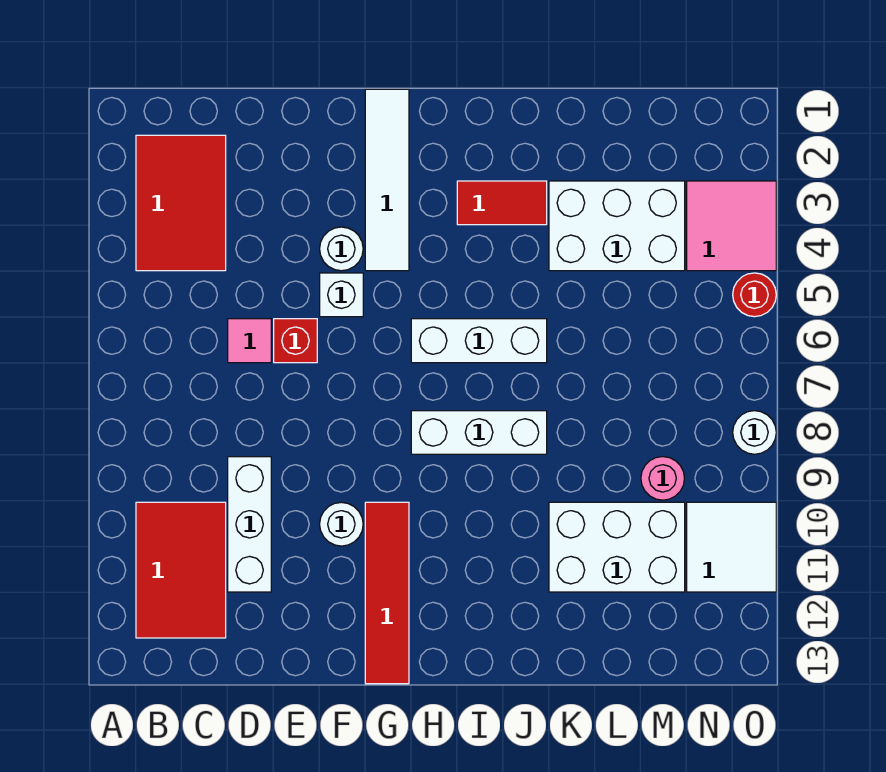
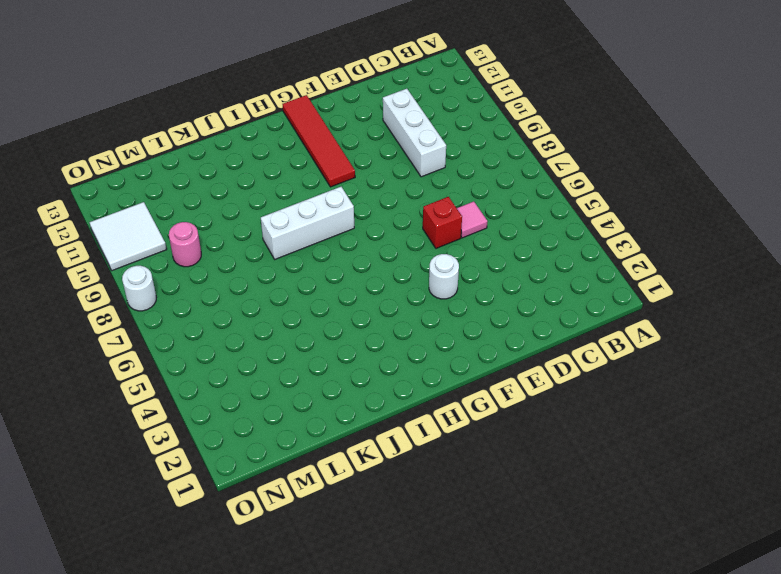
none -> red tile B2:C4 level 1
none -> red tile B10:C12 level 1
none -> white brick F5 level 1

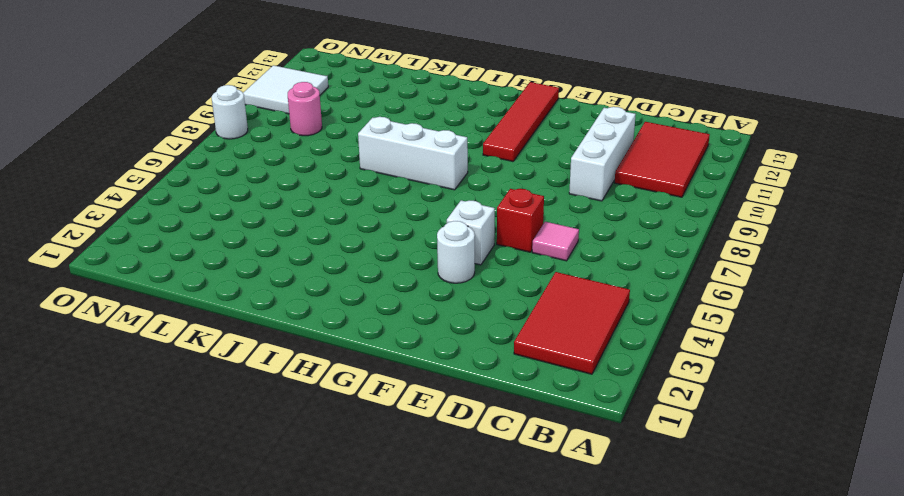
none -> white round brick F10 level 1
none -> white tile G1:G4 level 1
none -> white brick H6:J6 level 1

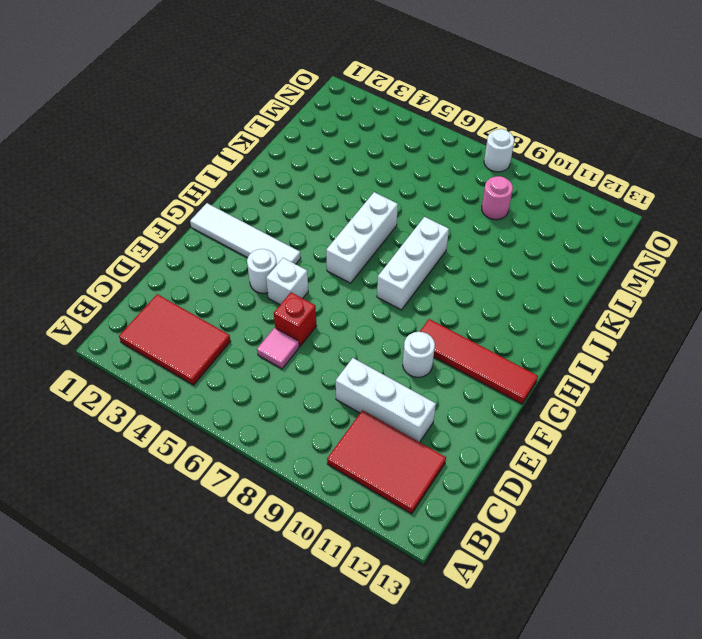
none -> red tile I3:J3 level 1
none -> white brick K3:M4 level 1
none -> white brick K10:M11 level 1

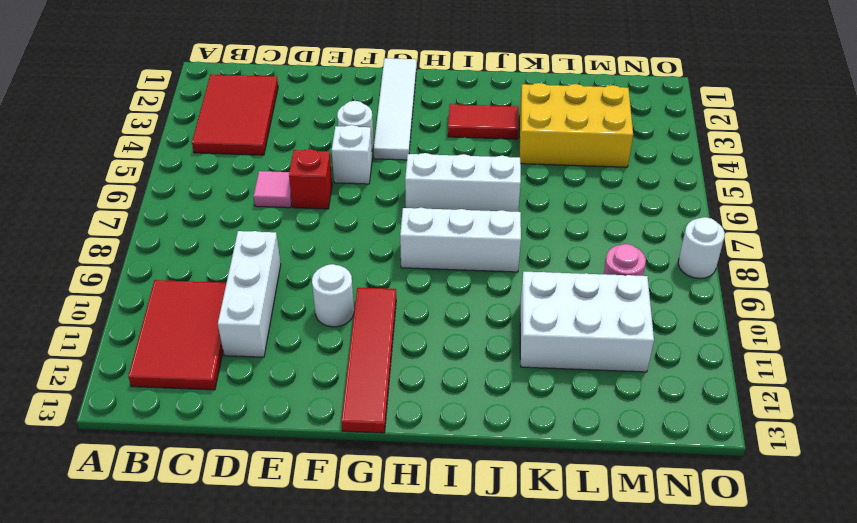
yellow brick K3:M4 level 1 -> white brick K3:M4 level 1
none -> pink tile N3:O4 level 1
none -> white tile N10:O11 level 1
none -> red round brick O5 level 1

